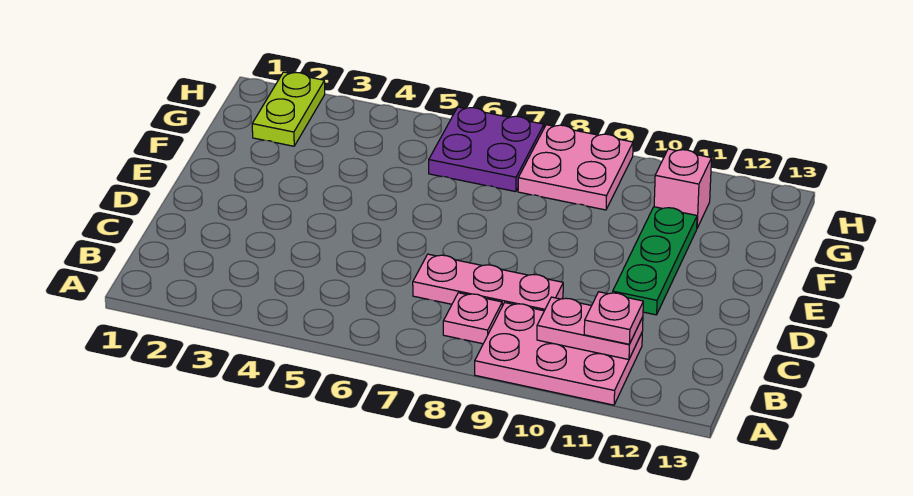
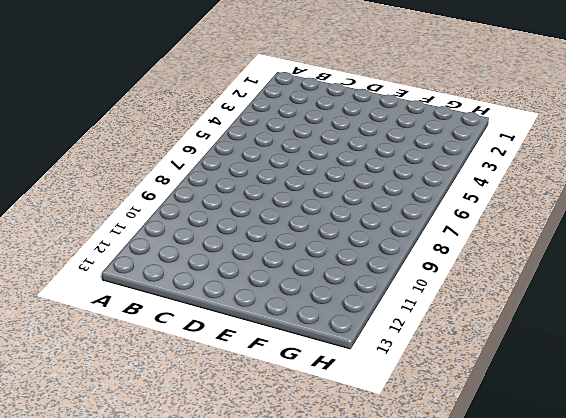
none -> pink plate A9:B11 level 1
none -> pink plate B8 level 1

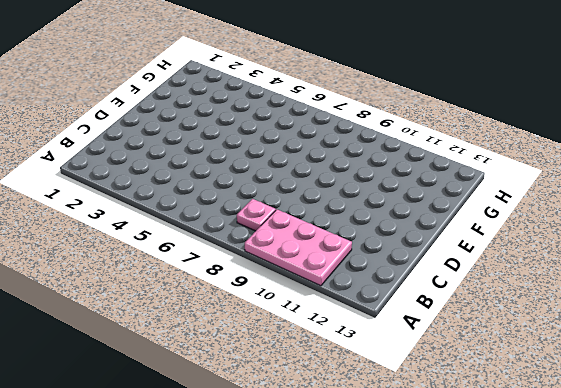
none -> pink plate C7:C9 level 1
none -> green plate D11:F11 level 1

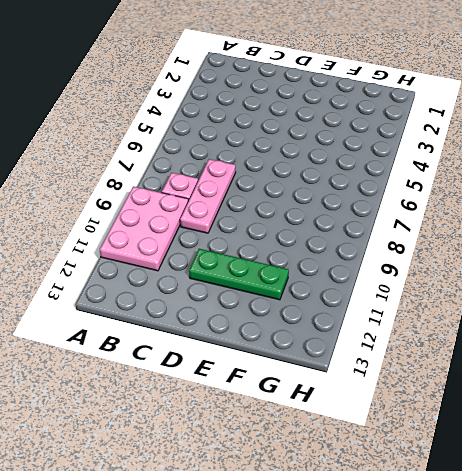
none -> lime plate G2:H2 level 1
none -> purple plate G6:H7 level 1

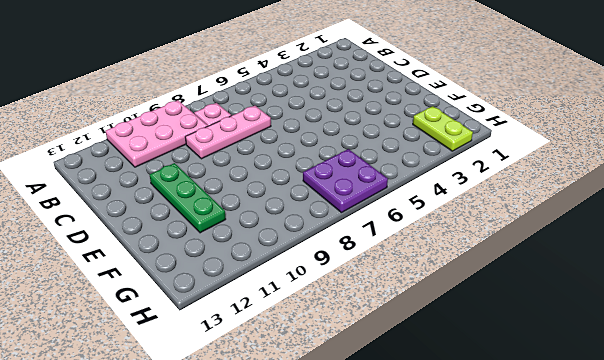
none -> pink plate G8:H9 level 1
none -> pink brick G11 level 1

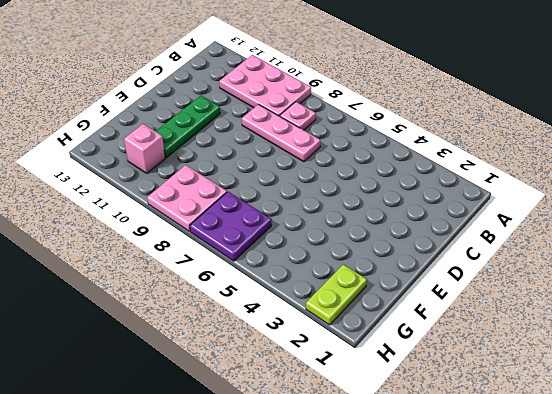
none -> pink plate B10:B11 level 2
none -> pink plate B11 level 3

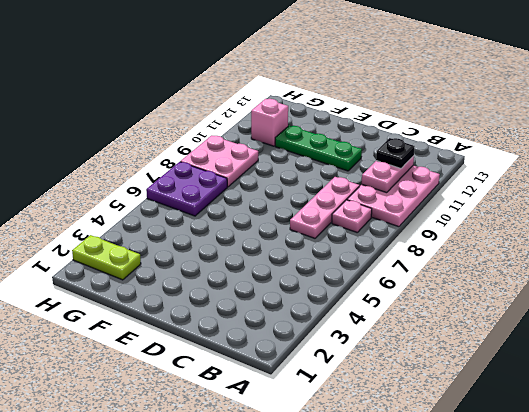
black plate B11 level 3 -> pink plate B11 level 3

